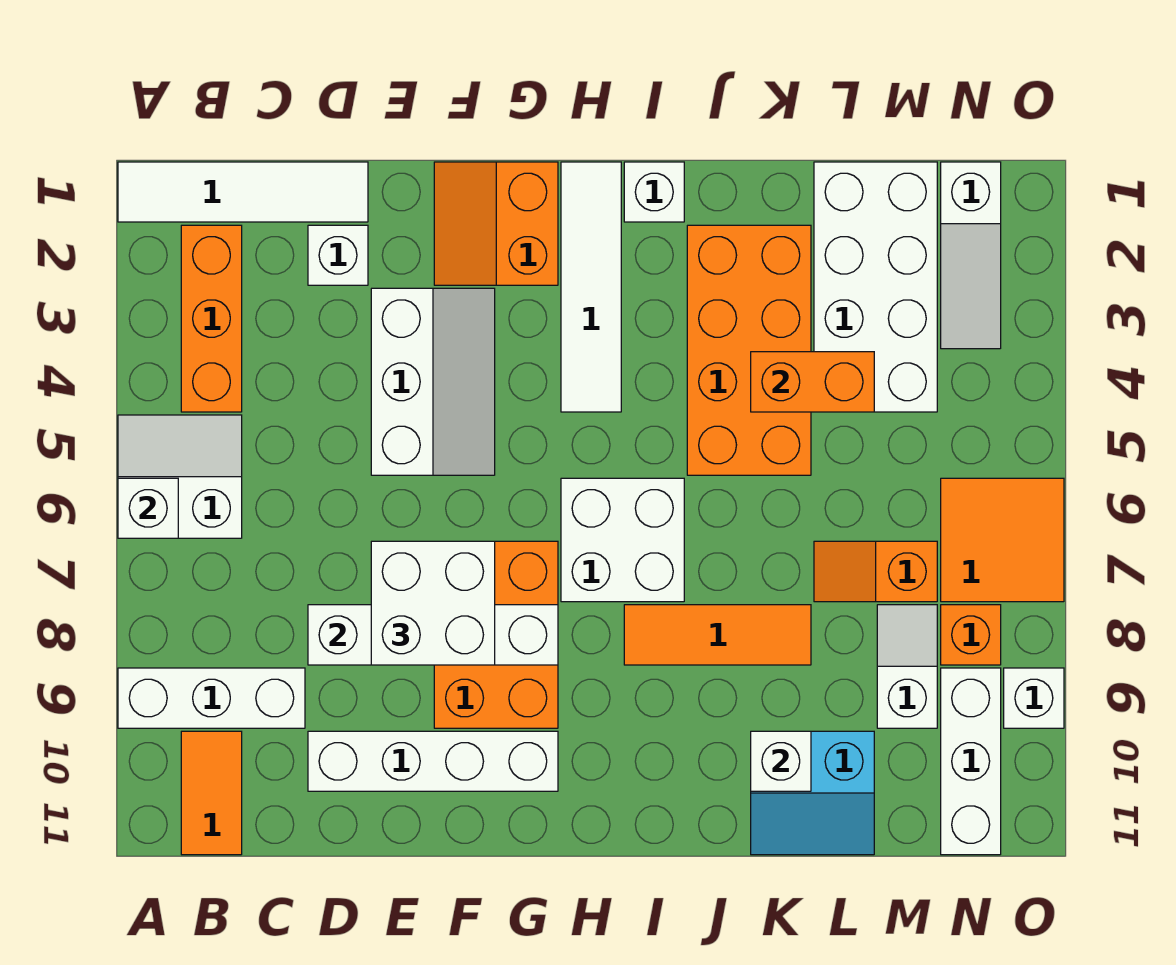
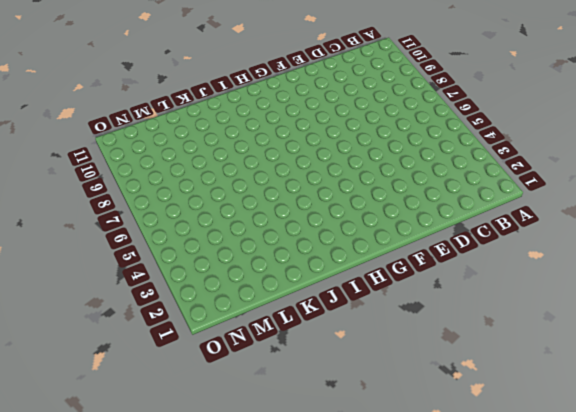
none -> white tile A1:D1 level 1
none -> white slope A5:B6 level 1 top 6
none -> white brick A9:C9 level 1

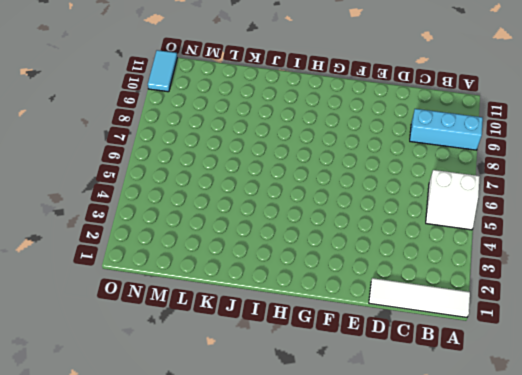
cyan brick A9:C9 level 1 -> white brick A9:C9 level 1
cyan tile O10:O11 level 1 -> none
none -> orange brick B2:B4 level 1
none -> orange tile B10:B11 level 1
none -> white brick D2 level 1

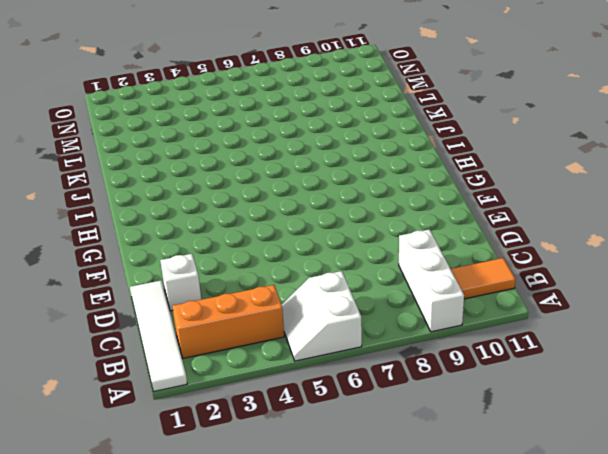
none -> white brick D10:G10 level 1
none -> white slope E3:F5 level 1 top E
none -> orange slope F1:G2 level 1 top G

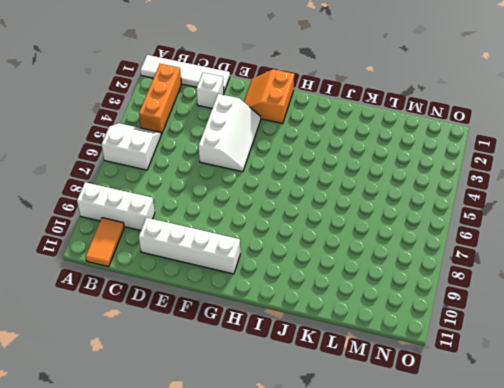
none -> orange brick F7:G9 level 1
none -> white tile H1:H4 level 1
none -> white brick H6:I7 level 1

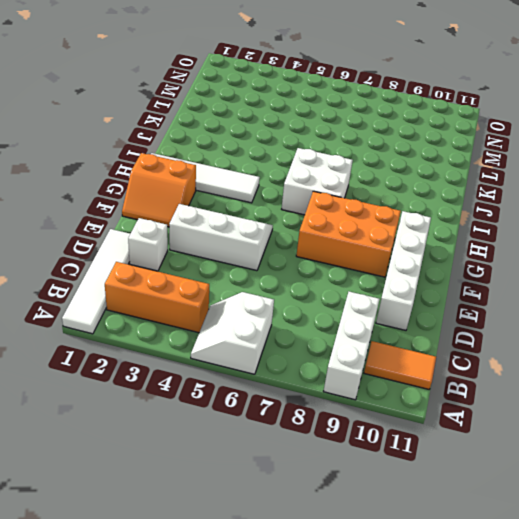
none -> white brick I1 level 1
none -> orange tile I8:K8 level 1
none -> orange brick J2:K5 level 1

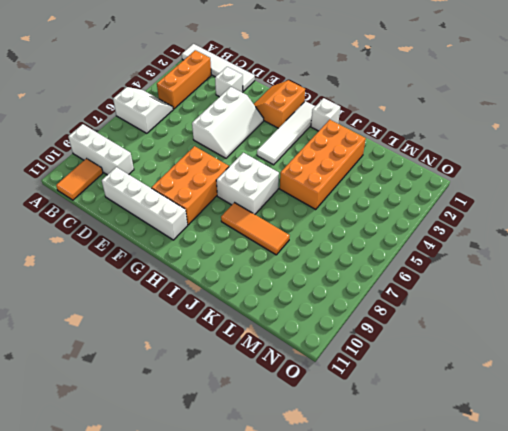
none -> cyan slope K10:L11 level 1 top 10
none -> white brick L1:M4 level 1
none -> orange slope L7:M7 level 1 top M

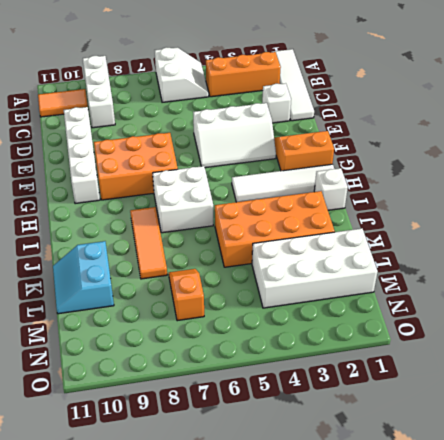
none -> white slope M8:M9 level 1 top 9
none -> white slope N1:N3 level 1 top 1
none -> orange tile N6:O7 level 1

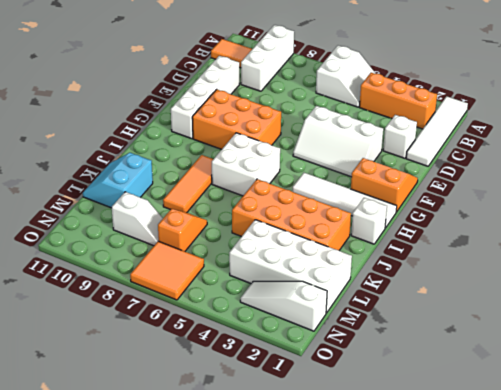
none -> orange brick N8 level 1
none -> white brick N9:N11 level 1
none -> white brick O9 level 1

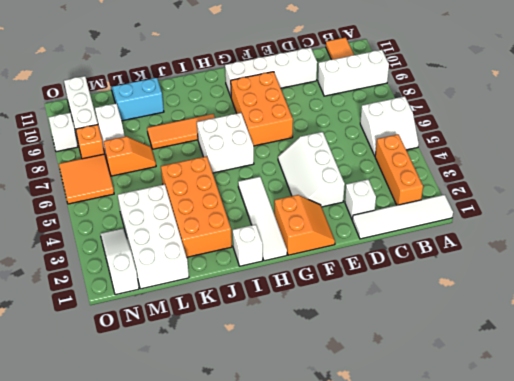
none -> white brick A6 level 2
none -> white brick D8:G8 level 2
none -> orange brick K4:L4 level 2

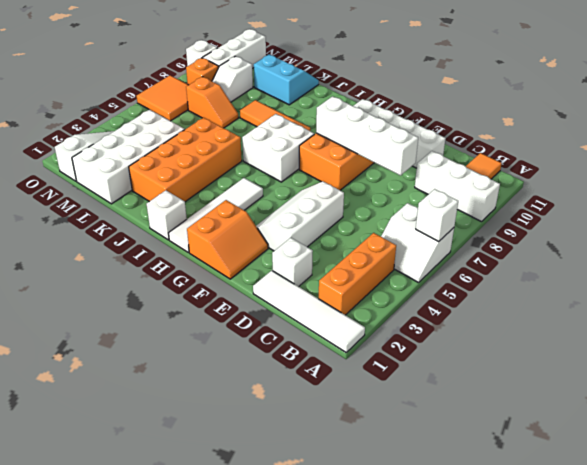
none -> orange brick K4:L4 level 2
none -> white brick K10 level 2
none -> white brick E7:F8 level 3

